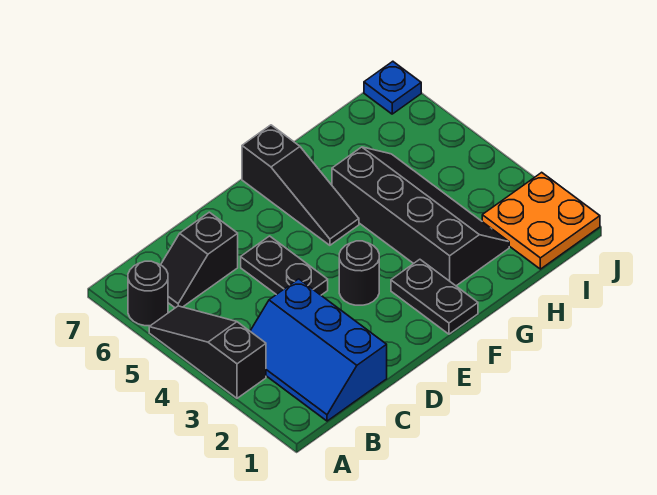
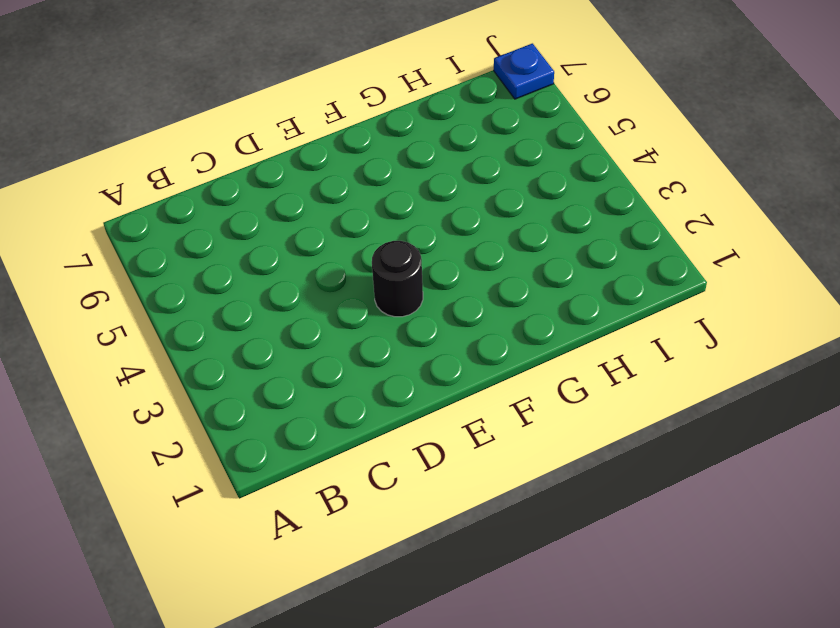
none -> black slope A3:A5 level 1 top 3
none -> black round brick A6 level 1

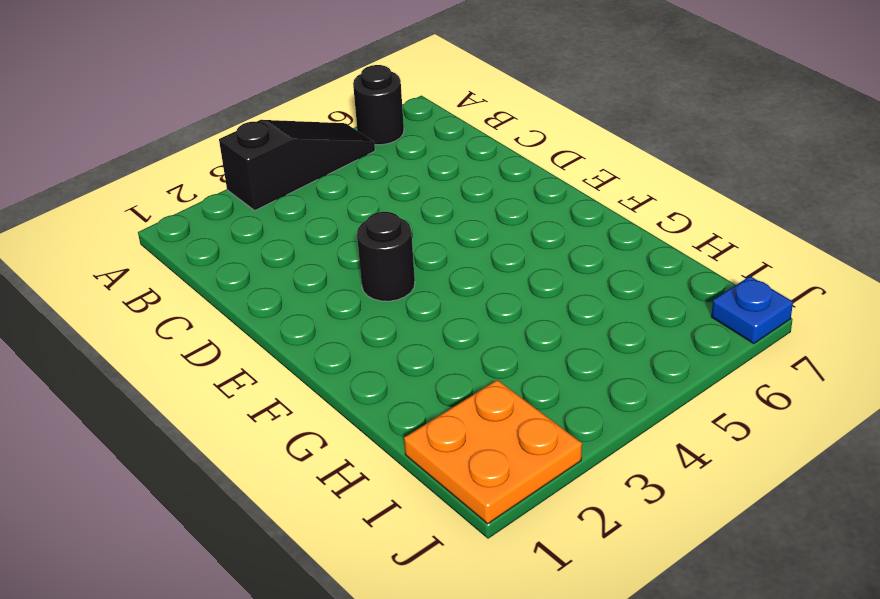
none -> blue slope B1:C3 level 1 top C
none -> black slope B6:C6 level 1 top C

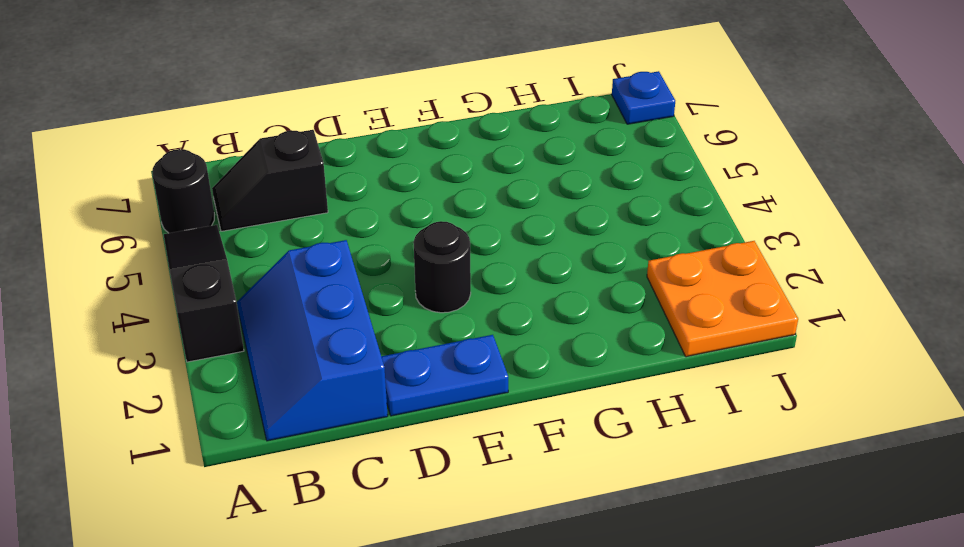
blue plate D1:E1 level 1 -> none
none -> black plate D4:D5 level 1
none -> black plate F1:F2 level 1

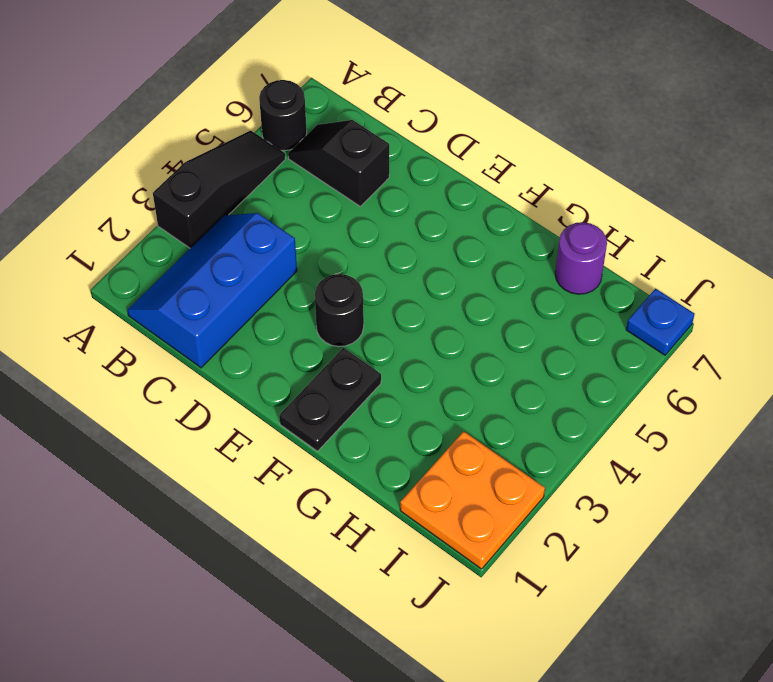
purple round brick H7 level 1 -> none
none -> black plate D4:D5 level 1
none -> black slope F5:F7 level 1 top 7

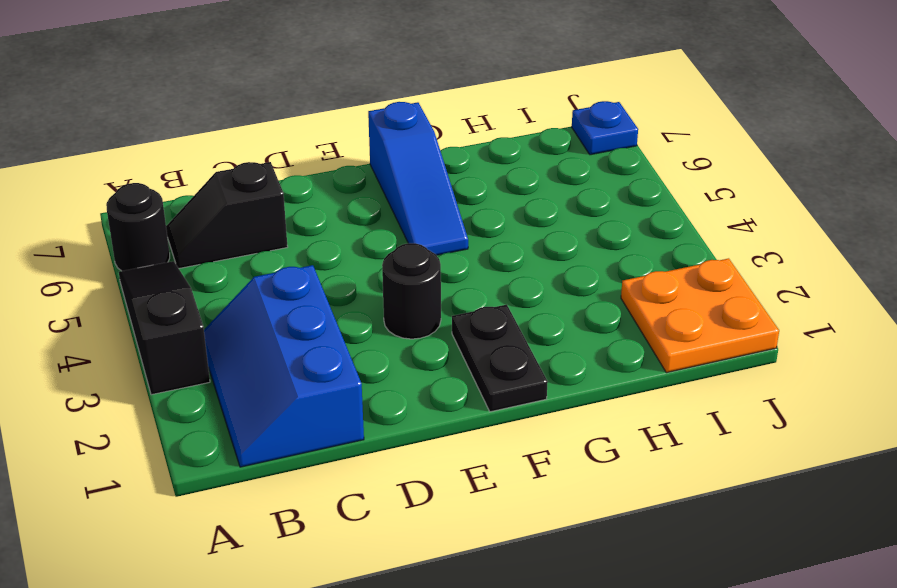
blue slope F5:F7 level 1 top 7 -> black slope F5:F7 level 1 top 7
none -> black plate D4:D5 level 1
none -> black slope G2:H5 level 1 top G

